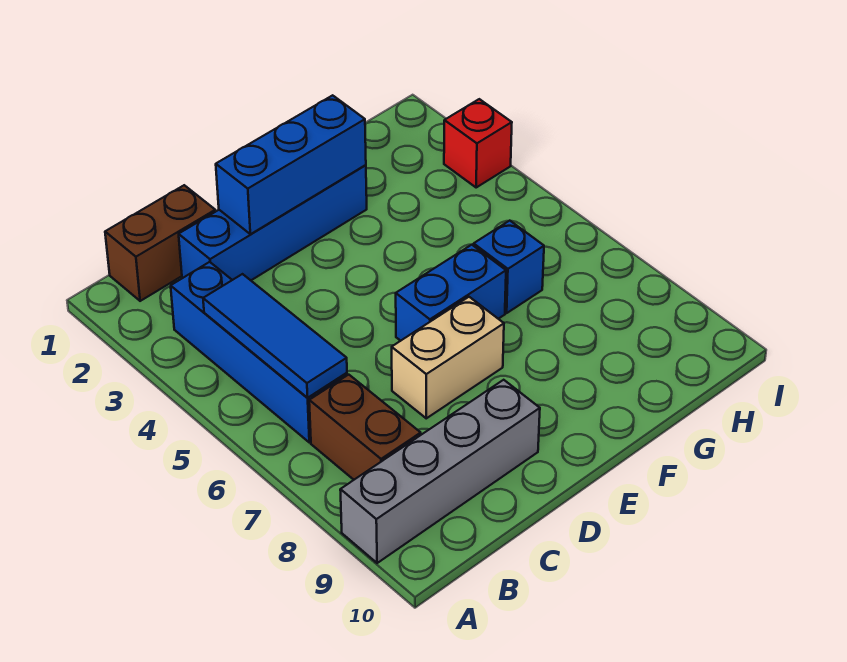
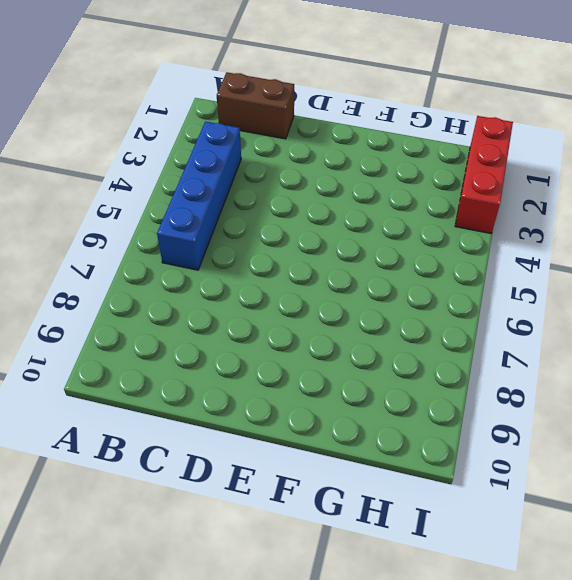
red brick I1:I3 level 1 -> red brick I3 level 1
none -> grey brick A9:D9 level 1
none -> brown brick B7:B8 level 1

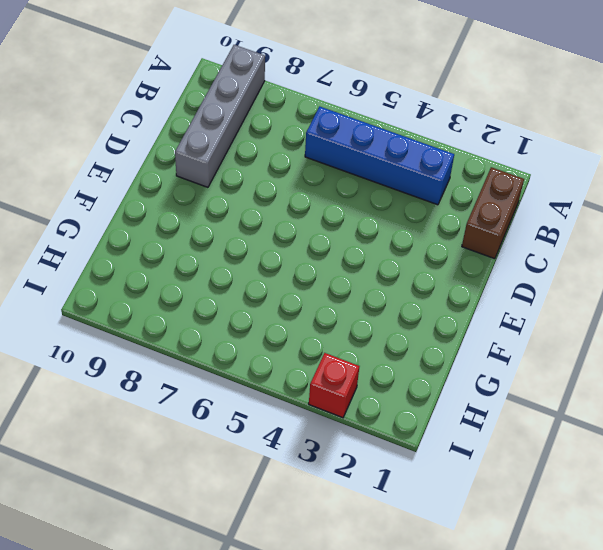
none -> brown brick B7:B8 level 1
none -> blue brick C2:F2 level 1

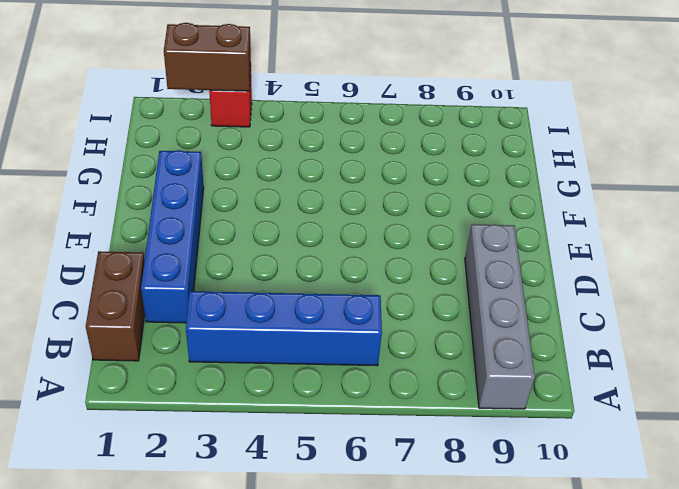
brown brick I2:I3 level 2 -> brown brick B7:B8 level 1
none -> tan brick D7:E7 level 1
none -> blue brick E6:F6 level 1

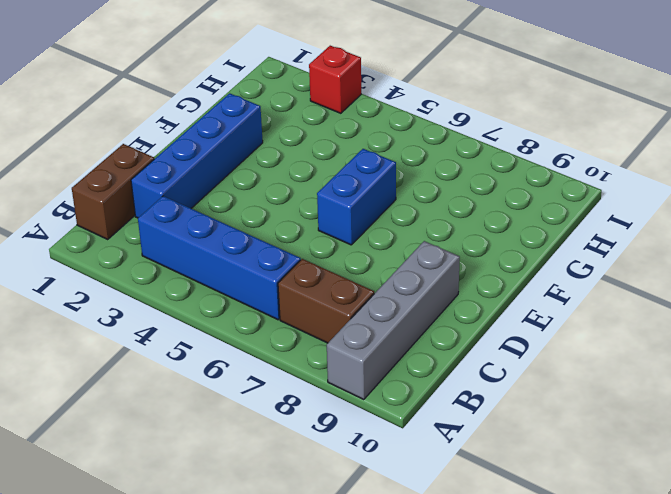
none -> tan brick D7:E7 level 1
none -> blue brick G6 level 1

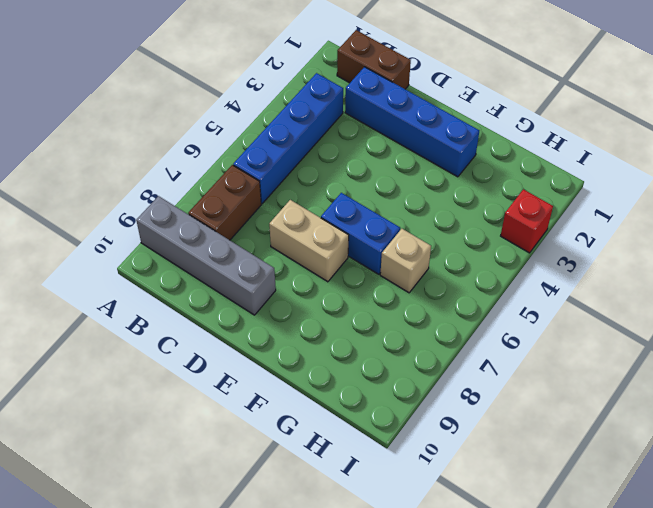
tan brick G6 level 1 -> blue brick G6 level 1
none -> blue tile B4:B6 level 2
none -> blue brick D2:F2 level 2

